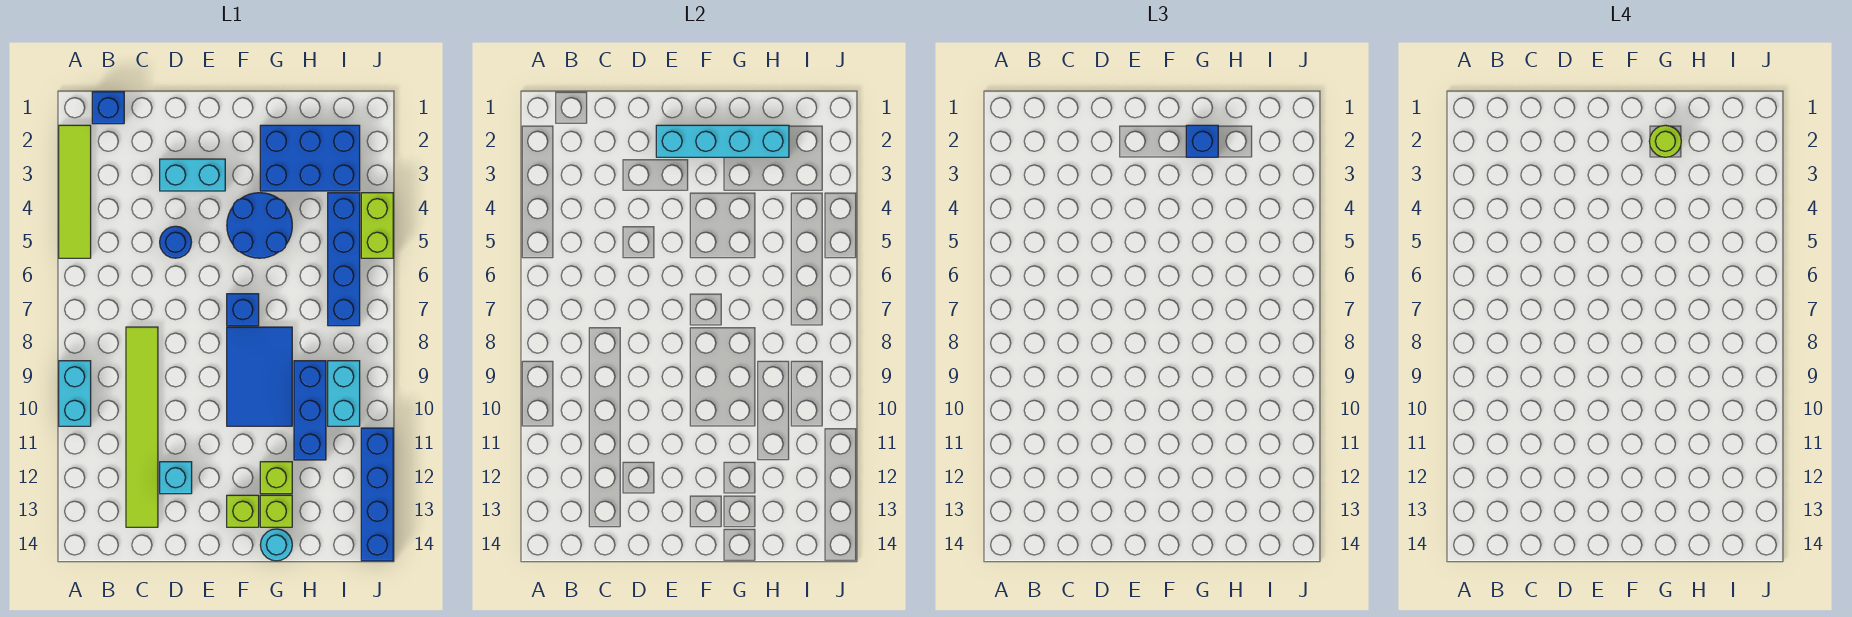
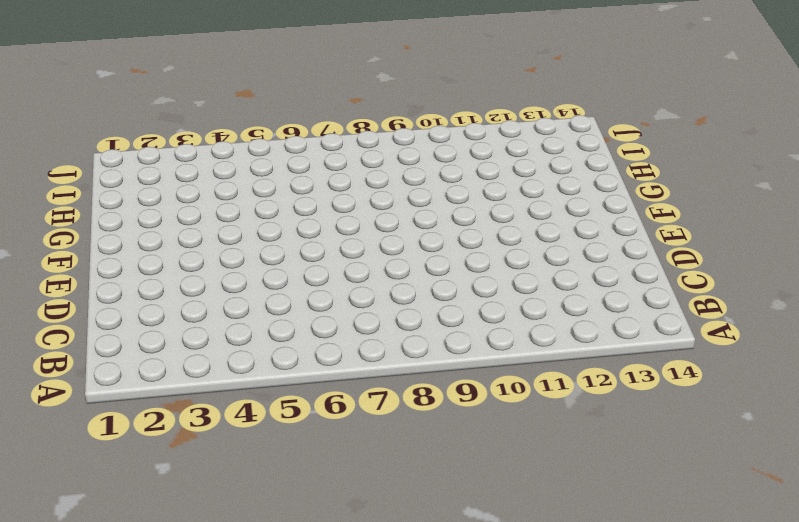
none -> lime tile A2:A5 level 1
none -> cyan brick A9:A10 level 1
none -> blue brick B1 level 1

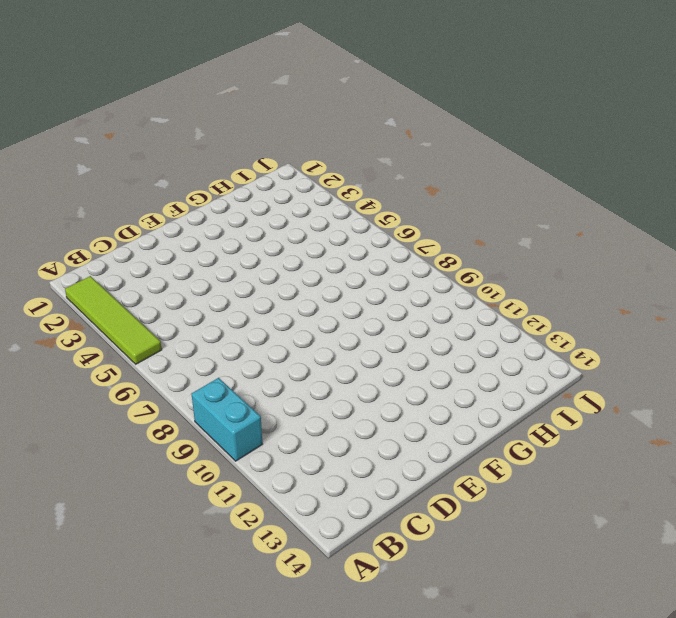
none -> blue brick B1 level 1
none -> lime tile C8:C13 level 1
none -> cyan brick D3:E3 level 1

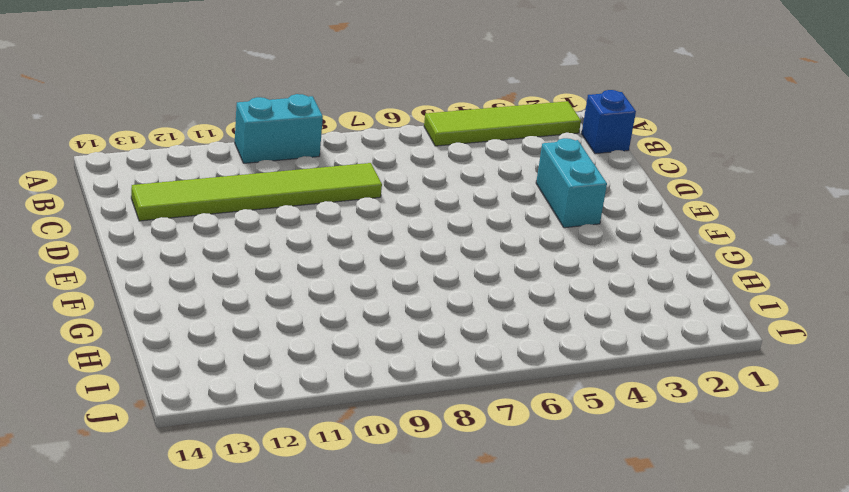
none -> blue round brick D5 level 1
none -> cyan brick D12 level 1
none -> blue round brick F4:G5 level 1

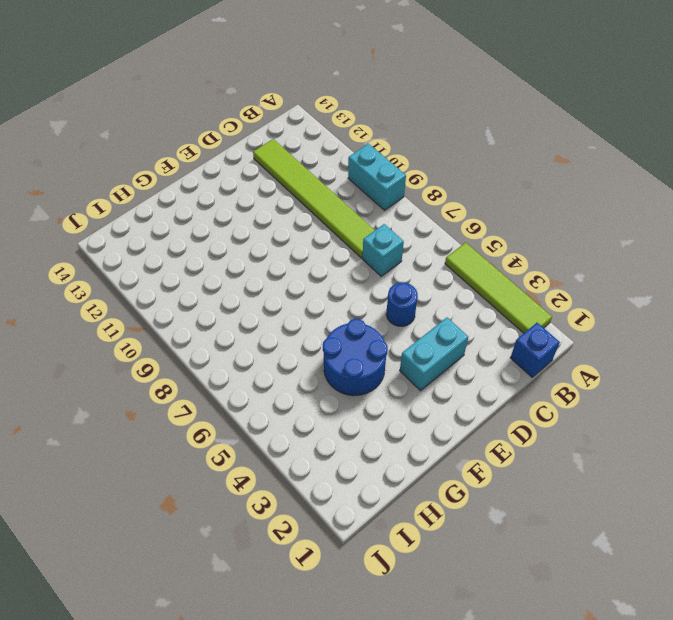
cyan brick C7 level 1 -> cyan brick D12 level 1
none -> blue brick F7 level 1
none -> blue tile F8:G10 level 1
none -> lime brick F13 level 1

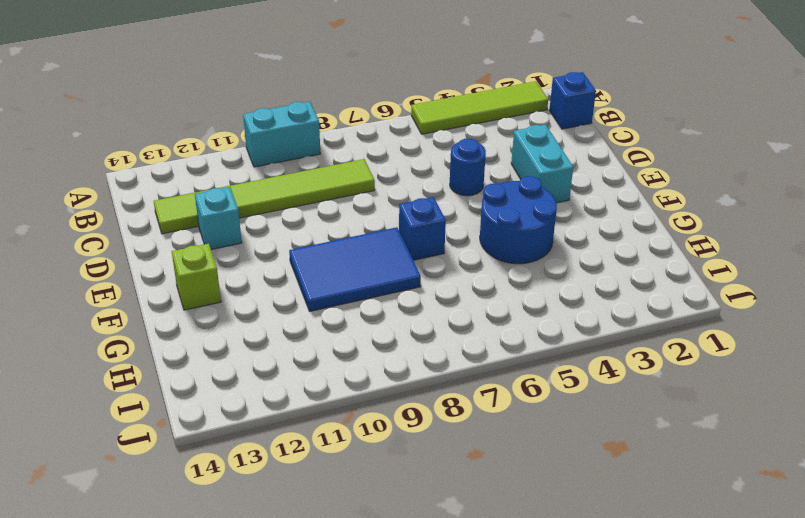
none -> blue brick G2:I3 level 1
none -> lime brick G12 level 1
none -> lime brick G13 level 1

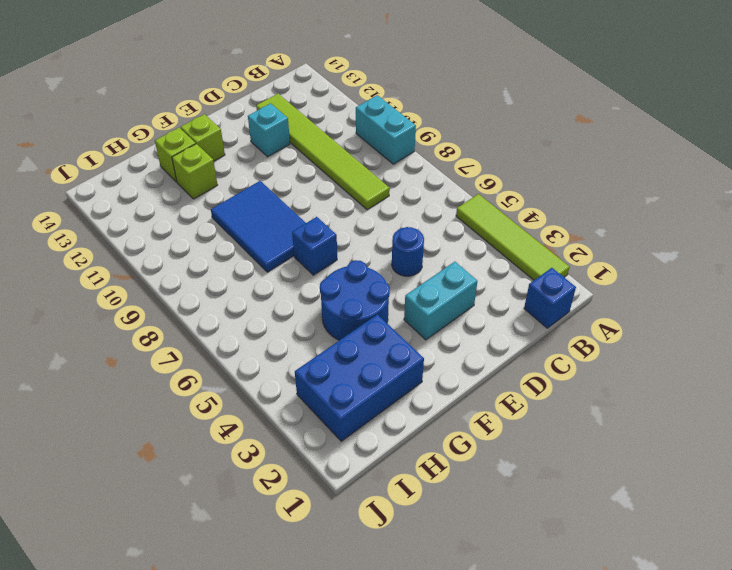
none -> cyan round brick G14 level 1
none -> blue brick H9:H11 level 1
none -> blue brick I4:I7 level 1

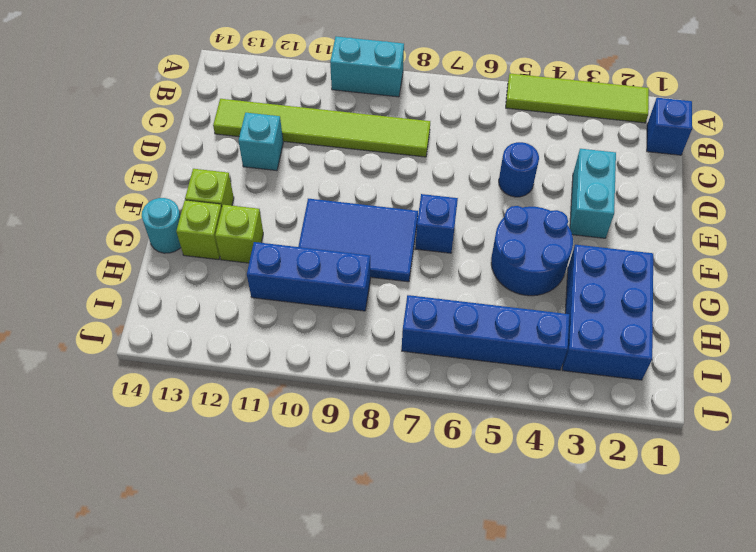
none -> cyan brick I9:I10 level 1
none -> lime brick J4:J5 level 1
none -> blue brick J11:J14 level 1

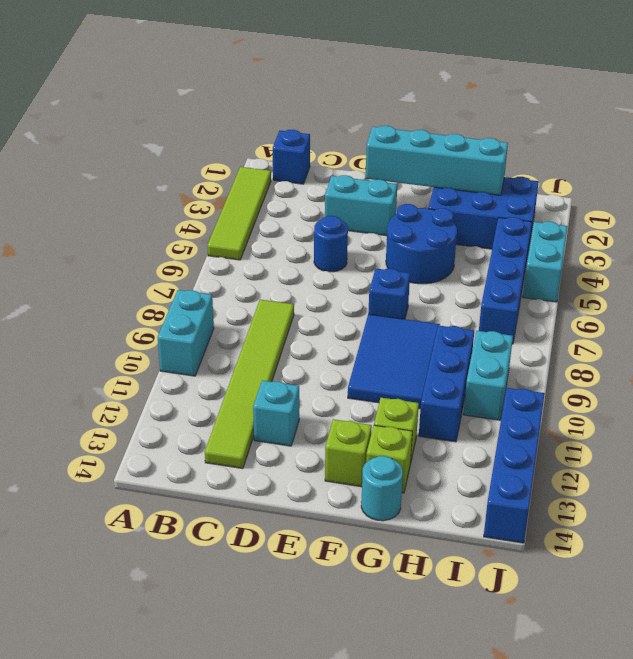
cyan brick J4:J5 level 1 -> lime brick J4:J5 level 1
none -> blue brick G2 level 3
none -> lime round brick G2 level 4

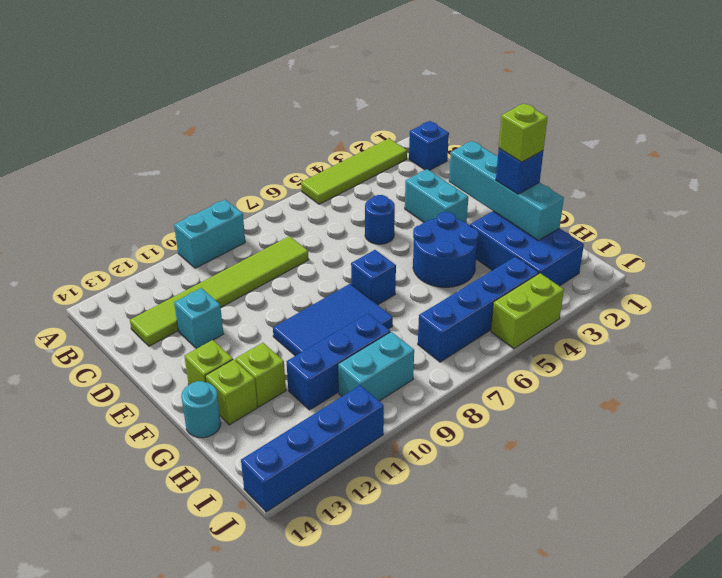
lime brick G2 level 4 -> lime round brick G2 level 4

